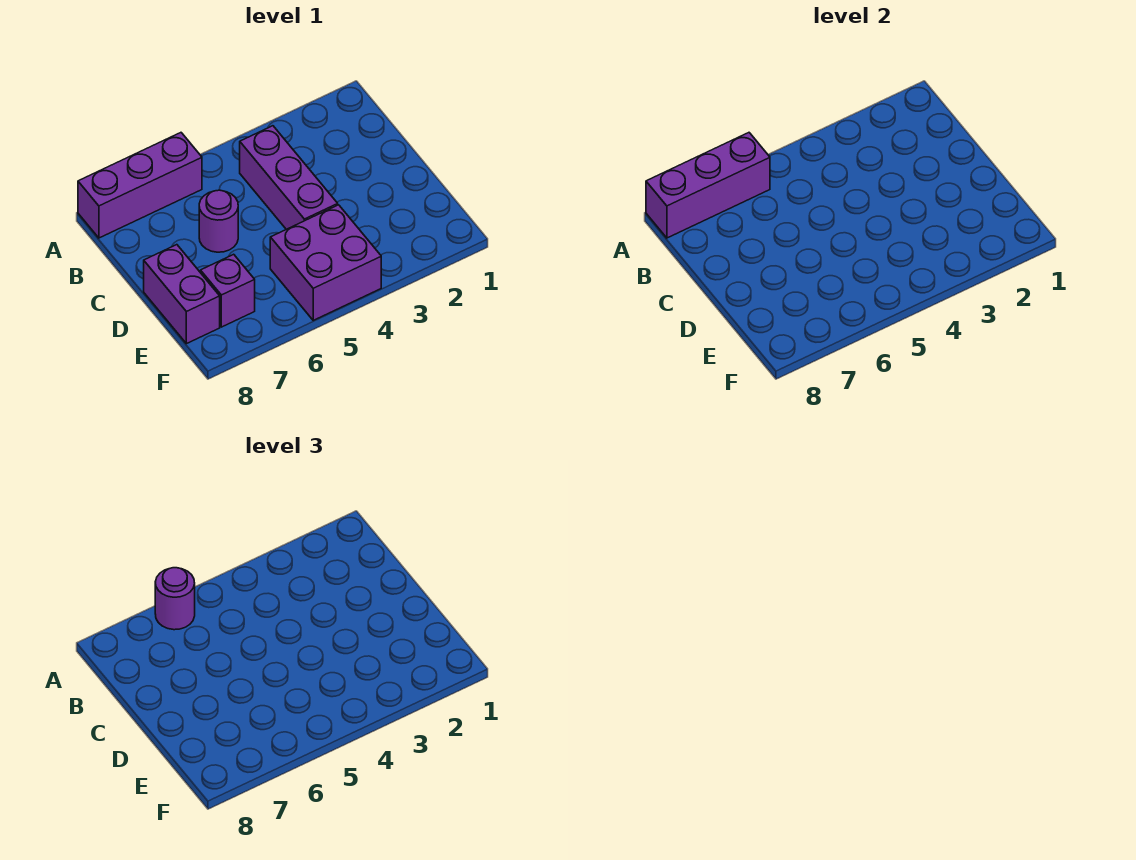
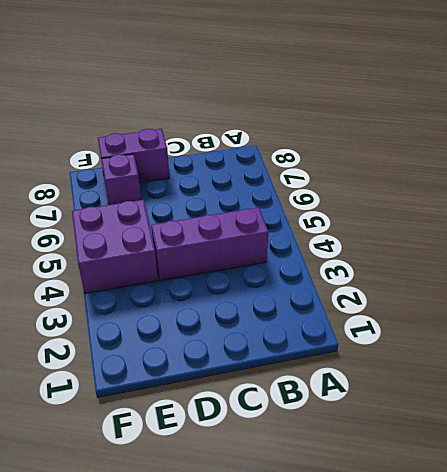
none -> purple brick A6:A8 level 1
none -> purple round brick C6 level 1

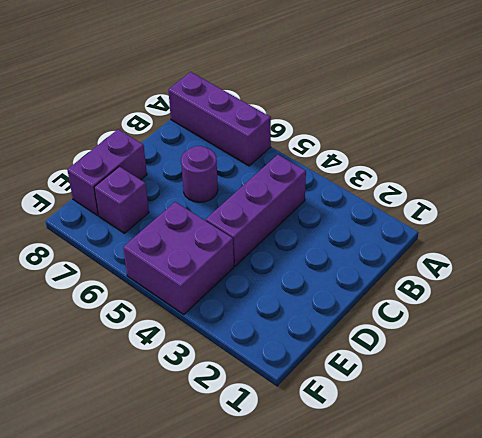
none -> purple brick A6:A8 level 2
none -> purple round brick A6 level 3

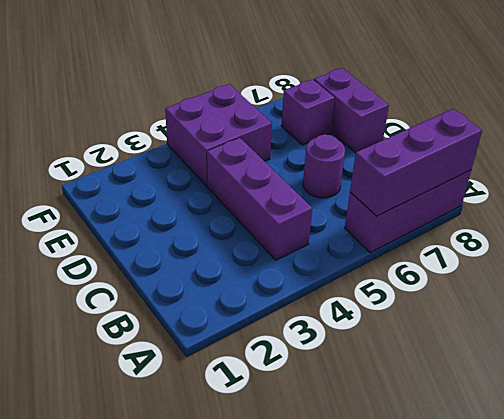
none -> purple round brick A6 level 3

